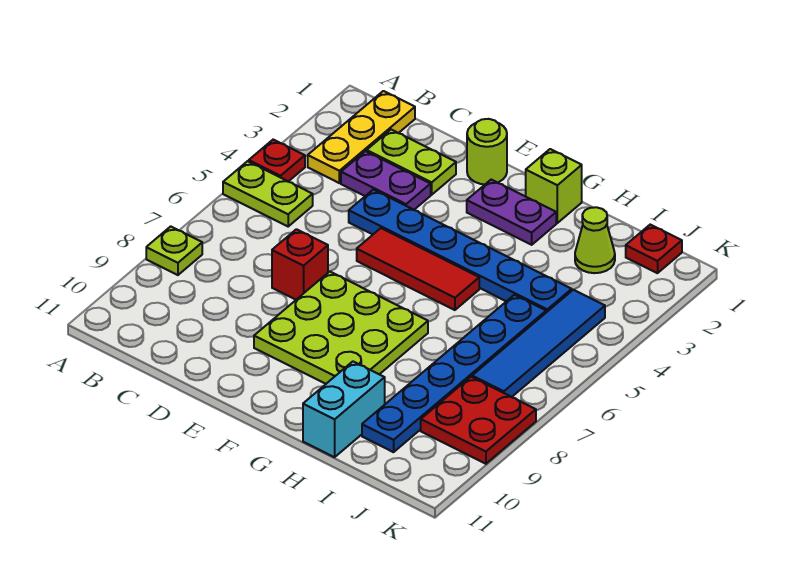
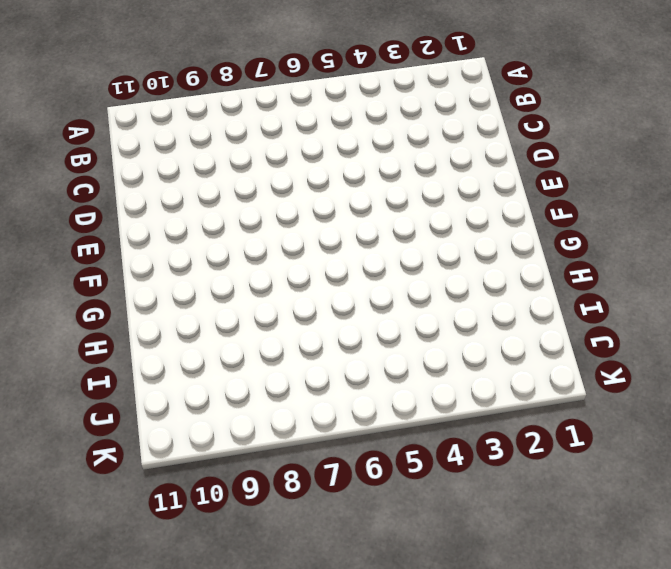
none -> red plate A4 level 1
none -> lime plate A5:B5 level 1
none -> lime plate A8 level 1

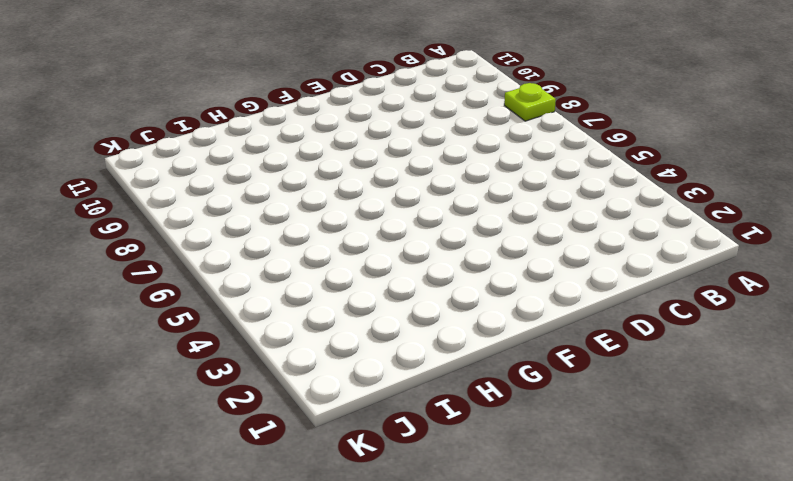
none -> red plate A4 level 1
none -> lime plate A5:B5 level 1
none -> yellow plate B1:B3 level 1

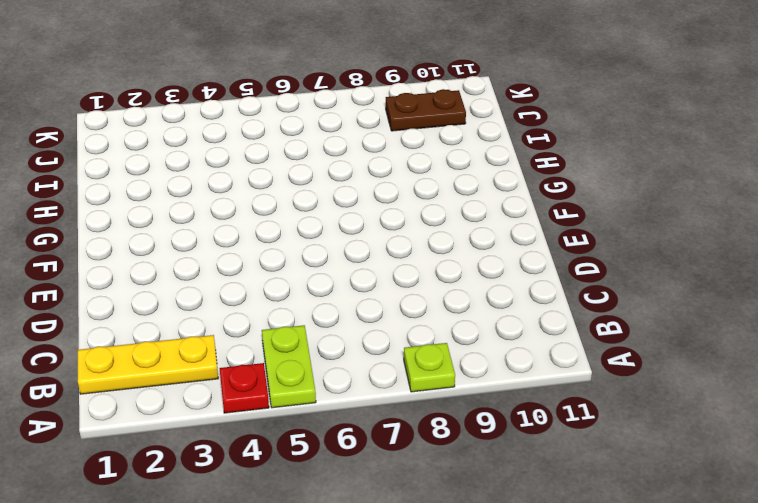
brown plate J9:J10 level 1 -> red plate J8:K9 level 1
none -> lime plate C2:D2 level 1
none -> purple plate C3:D3 level 1
none -> blue plate D4:I4 level 1

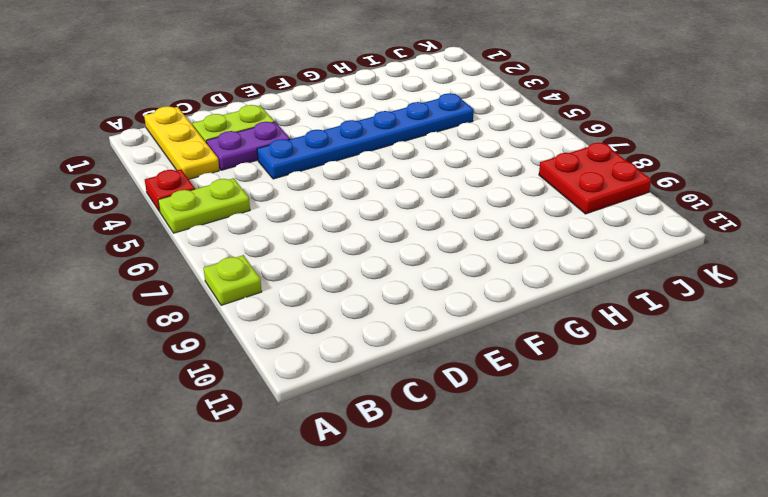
none -> red brick D7 level 1
none -> lime round brick E1 level 1
none -> red tile E5:G5 level 1

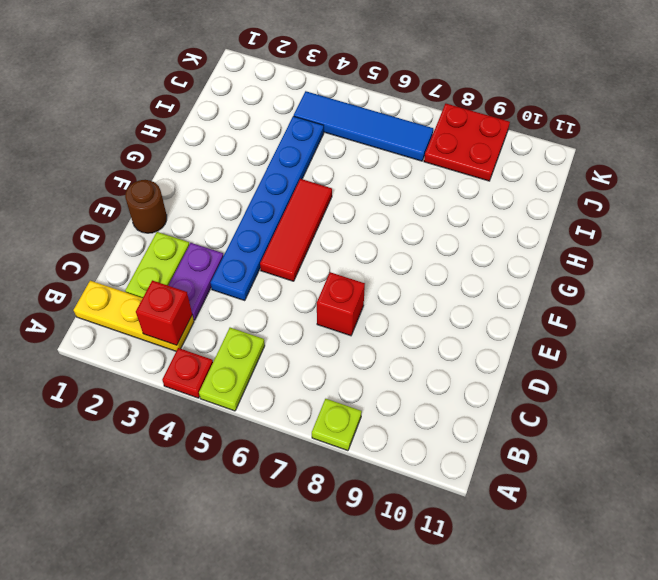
red brick B3 level 2 -> none
brown round brick E1 level 1 -> lime round brick E1 level 1
none -> lime plate E7:G9 level 1
none -> purple plate F2:G2 level 1
none -> lime brick G1 level 1

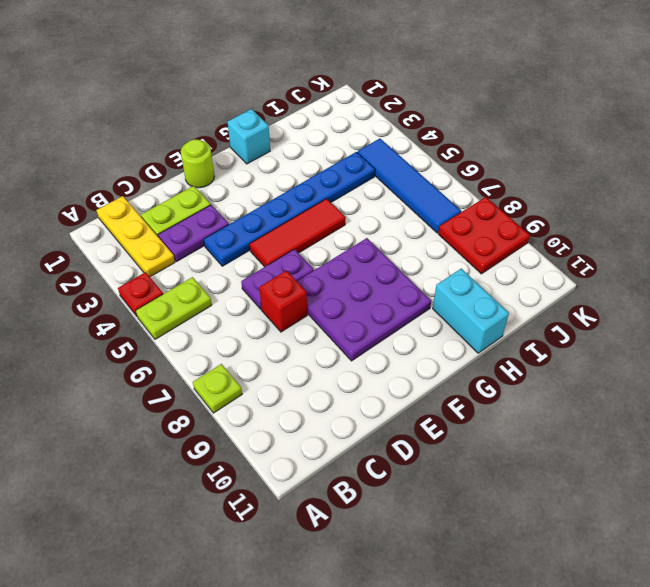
purple plate D6:E6 level 1 -> purple plate F2:G2 level 1
purple plate E7:G9 level 1 -> lime plate E7:G9 level 1
cyan brick G1 level 1 -> lime brick G1 level 1
none -> lime cone I2 level 1
none -> blue plate I5:I10 level 1
none -> red plate J1 level 1

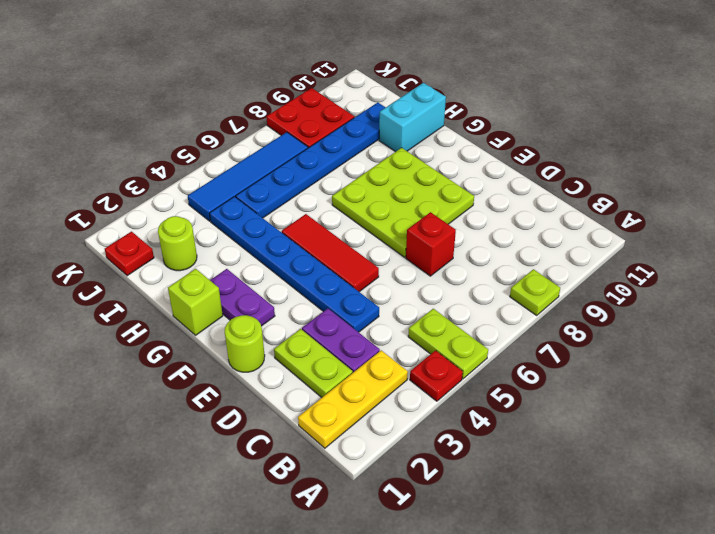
lime round brick I2 level 1 -> lime cone I2 level 1

